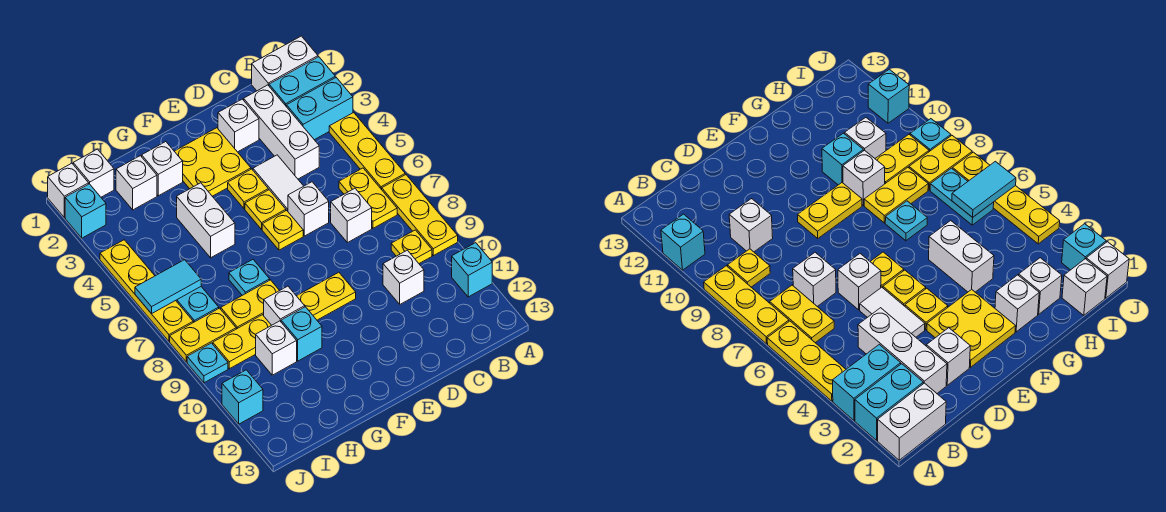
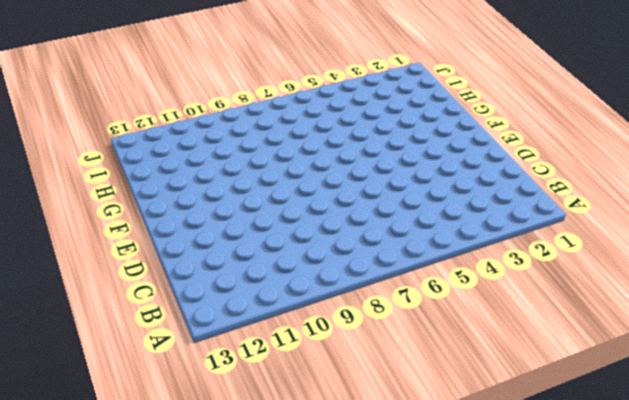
none -> white brick A1:B1 level 1
none -> cyan brick A2:B2 level 1
none -> cyan brick A3:B3 level 1
none -> yellow plate A4:A6 level 1

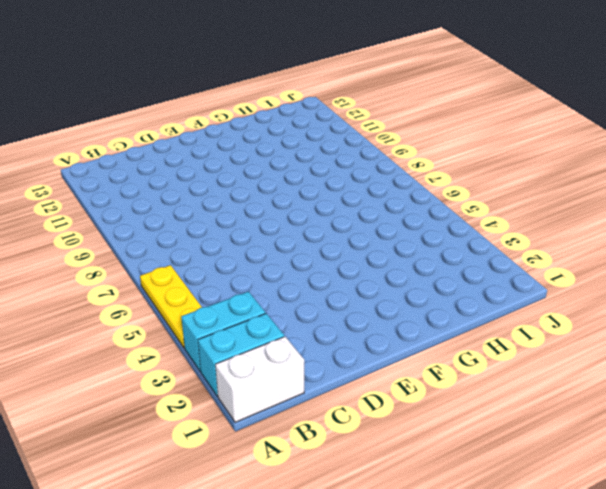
none -> yellow plate A7:A9 level 1
none -> cyan brick A11 level 1
none -> yellow plate B6:B7 level 1
none -> yellow plate B9 level 1

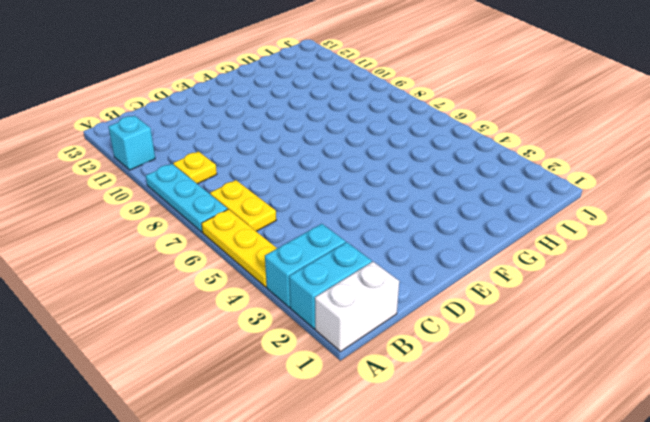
cyan plate A7:A9 level 1 -> yellow plate A7:A9 level 1
none -> white brick C2:C4 level 1
none -> white brick C7 level 1
none -> white brick C10 level 1
none -> white brick D2 level 1

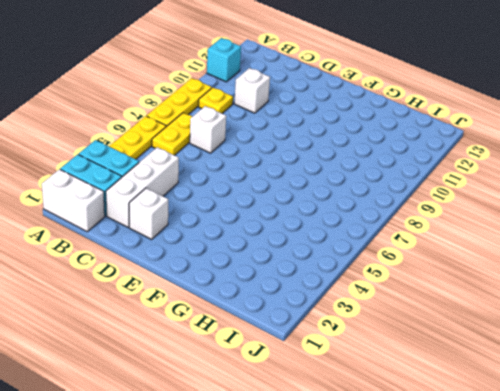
none -> white tile D4:D5 level 1
none -> white brick D6 level 1
none -> yellow plate E2:F3 level 1
none -> yellow plate E4 level 1

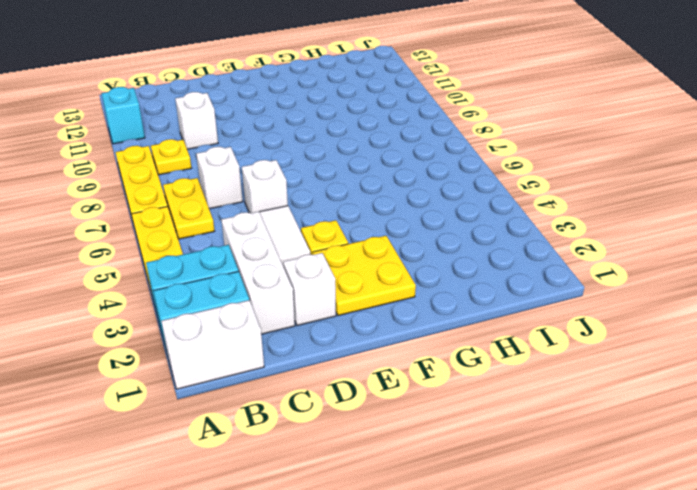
none -> yellow plate E5 level 1
none -> yellow plate E6 level 1
none -> yellow plate E9:F9 level 1
none -> white brick G2 level 1

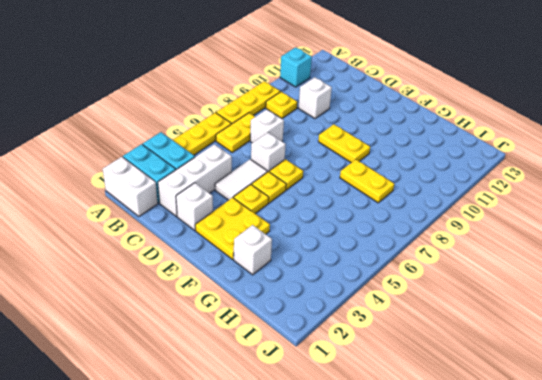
none -> white brick G4:G5 level 1
none -> cyan plate G7 level 1
none -> white brick G9 level 1
none -> cyan brick G10 level 1

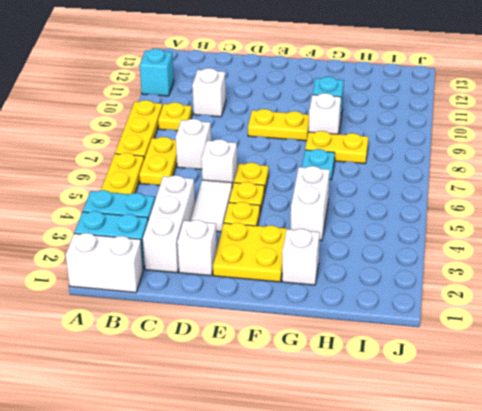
none -> white brick H2 level 1
none -> yellow plate H9:I9 level 1
none -> white brick H10 level 1
none -> white brick I1 level 1

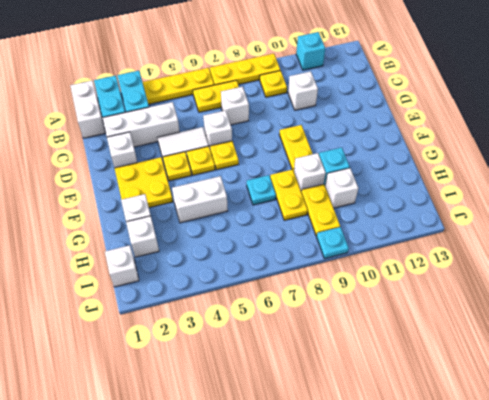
none -> cyan plate I6:I7 level 1
none -> yellow plate I8:J8 level 1
none -> white brick J1 level 1
none -> cyan brick J2 level 1

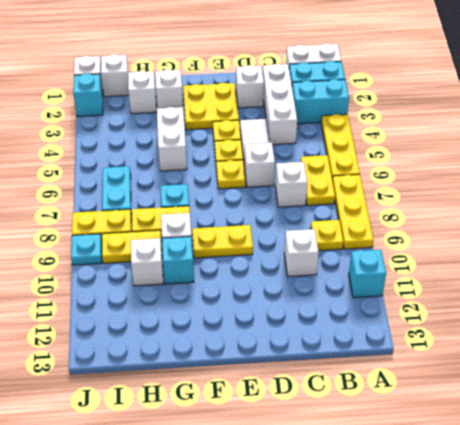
none -> yellow plate J4:J7 level 1
none -> cyan brick J11 level 1
none -> cyan tile I6:J6 level 2

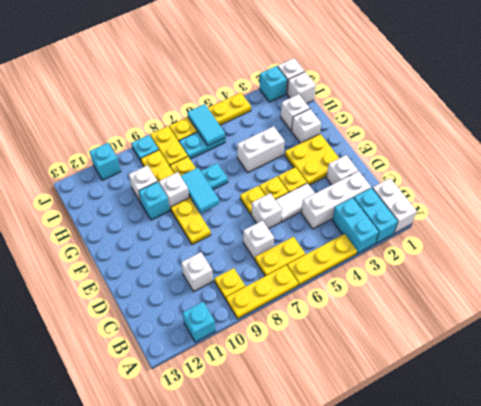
cyan tile F8:G8 level 2 -> none

